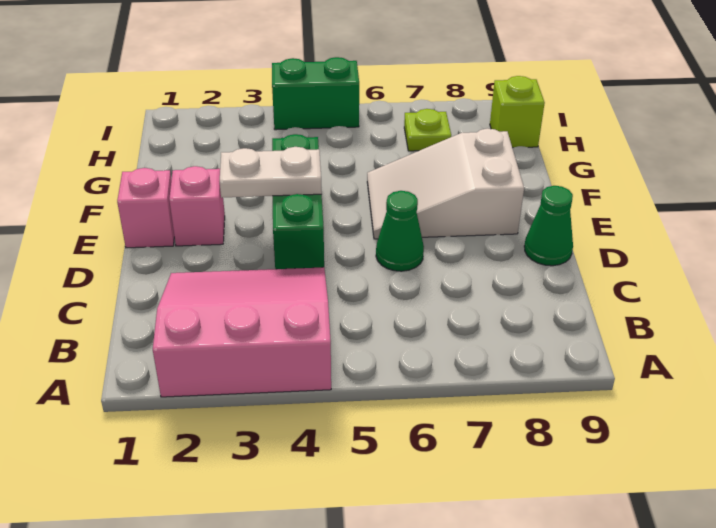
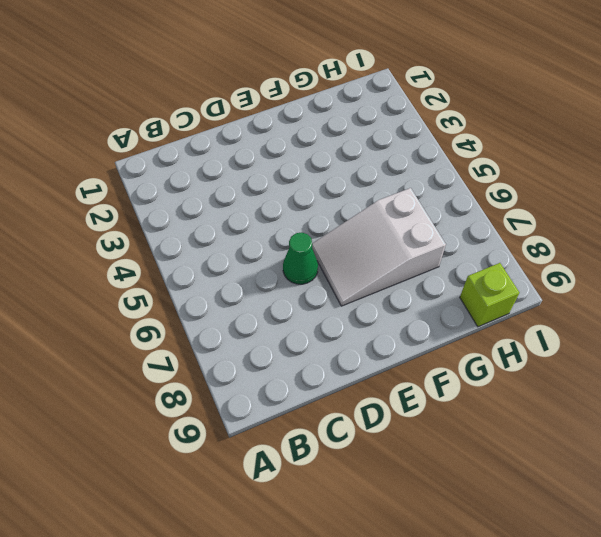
white slope E6:G7 level 1 top G -> white slope E6:F8 level 1 top 8
none -> pink slope A2:C4 level 1 top A
none -> green brick D4:F4 level 1

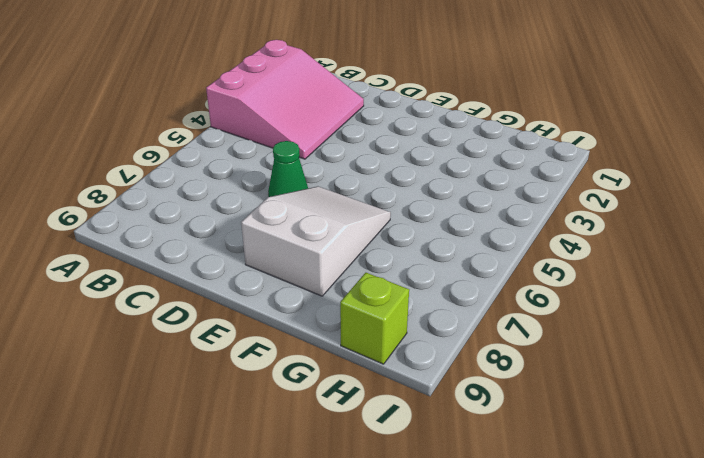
none -> green brick D4:F4 level 1
none -> green cone D9 level 1

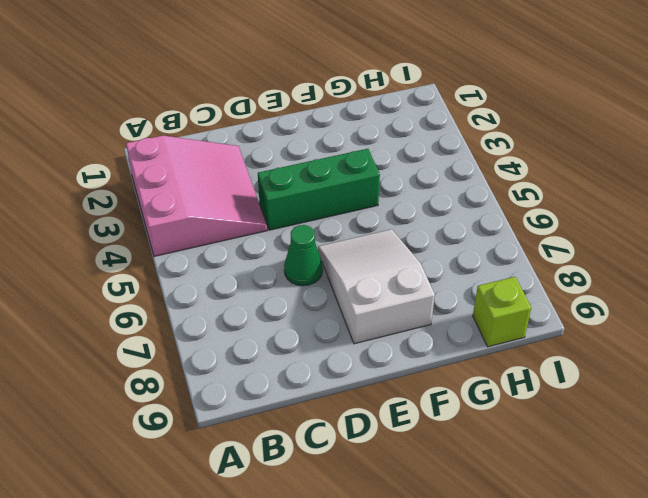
none -> green cone D9 level 1
none -> pink brick E1 level 1

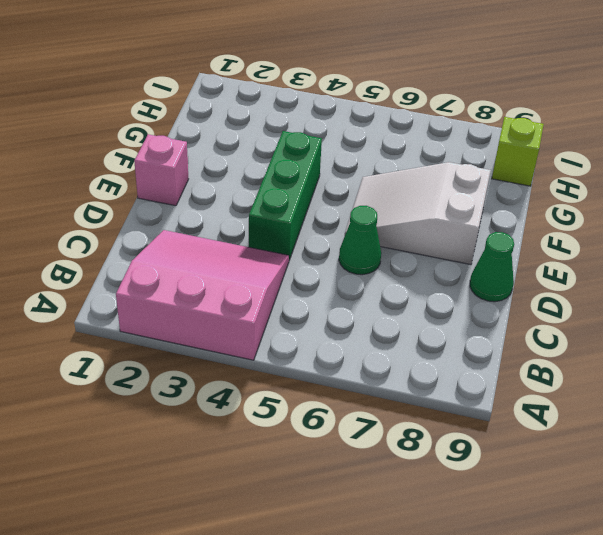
none -> pink brick E2 level 1
none -> lime plate H7 level 1

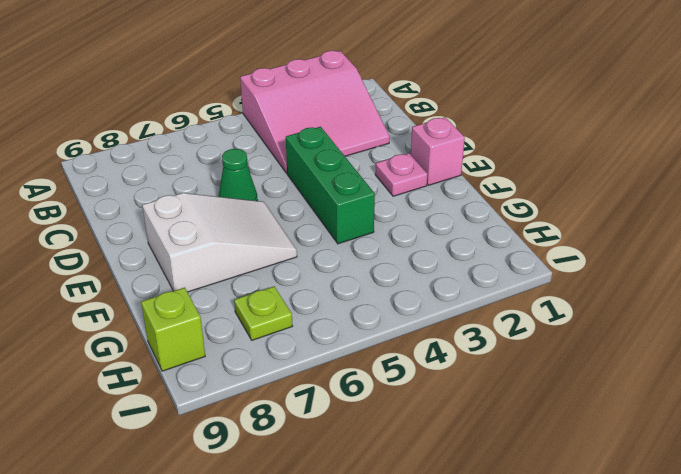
pink plate E2 level 1 -> pink brick E2 level 1
none -> green cone D9 level 1
none -> green brick I4:I5 level 1

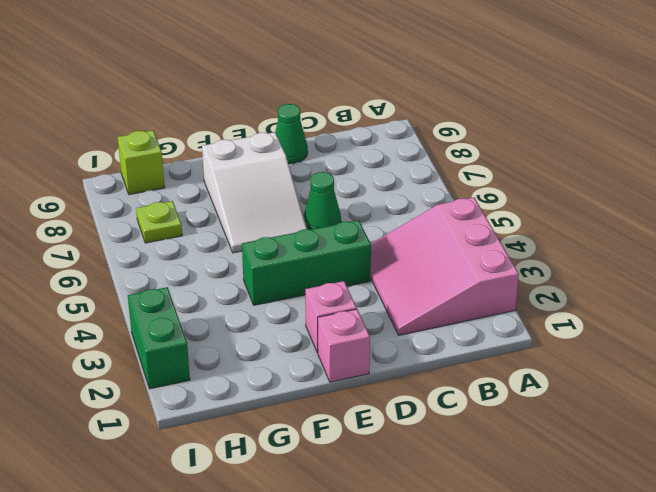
green brick I2:I3 level 1 -> green brick I4:I5 level 1
none -> white plate E3:E4 level 2

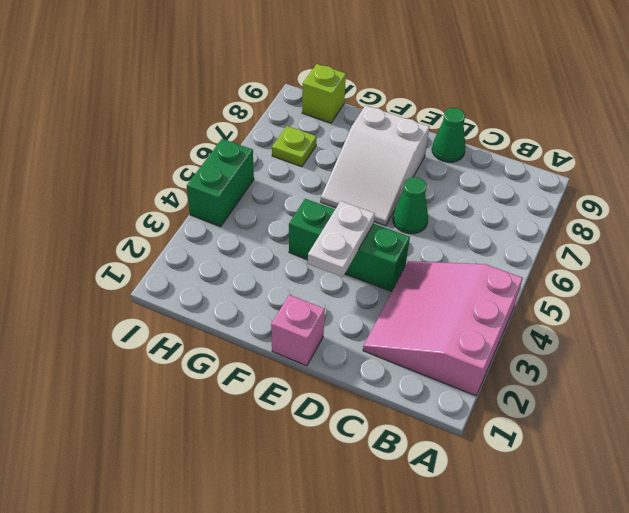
none -> pink brick E2 level 1

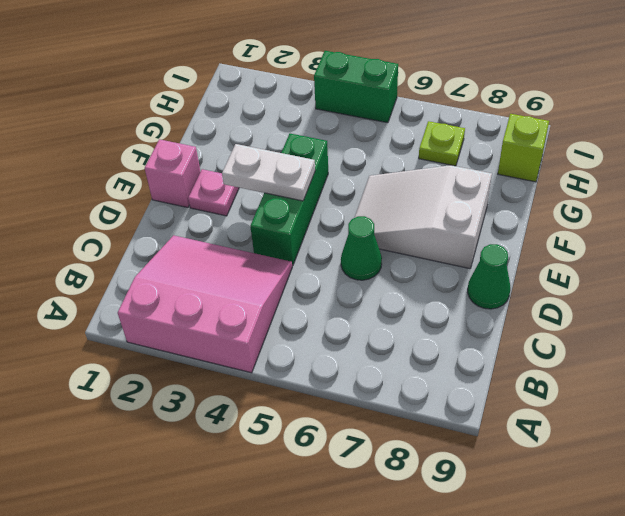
pink plate E2 level 1 -> pink brick E2 level 1

